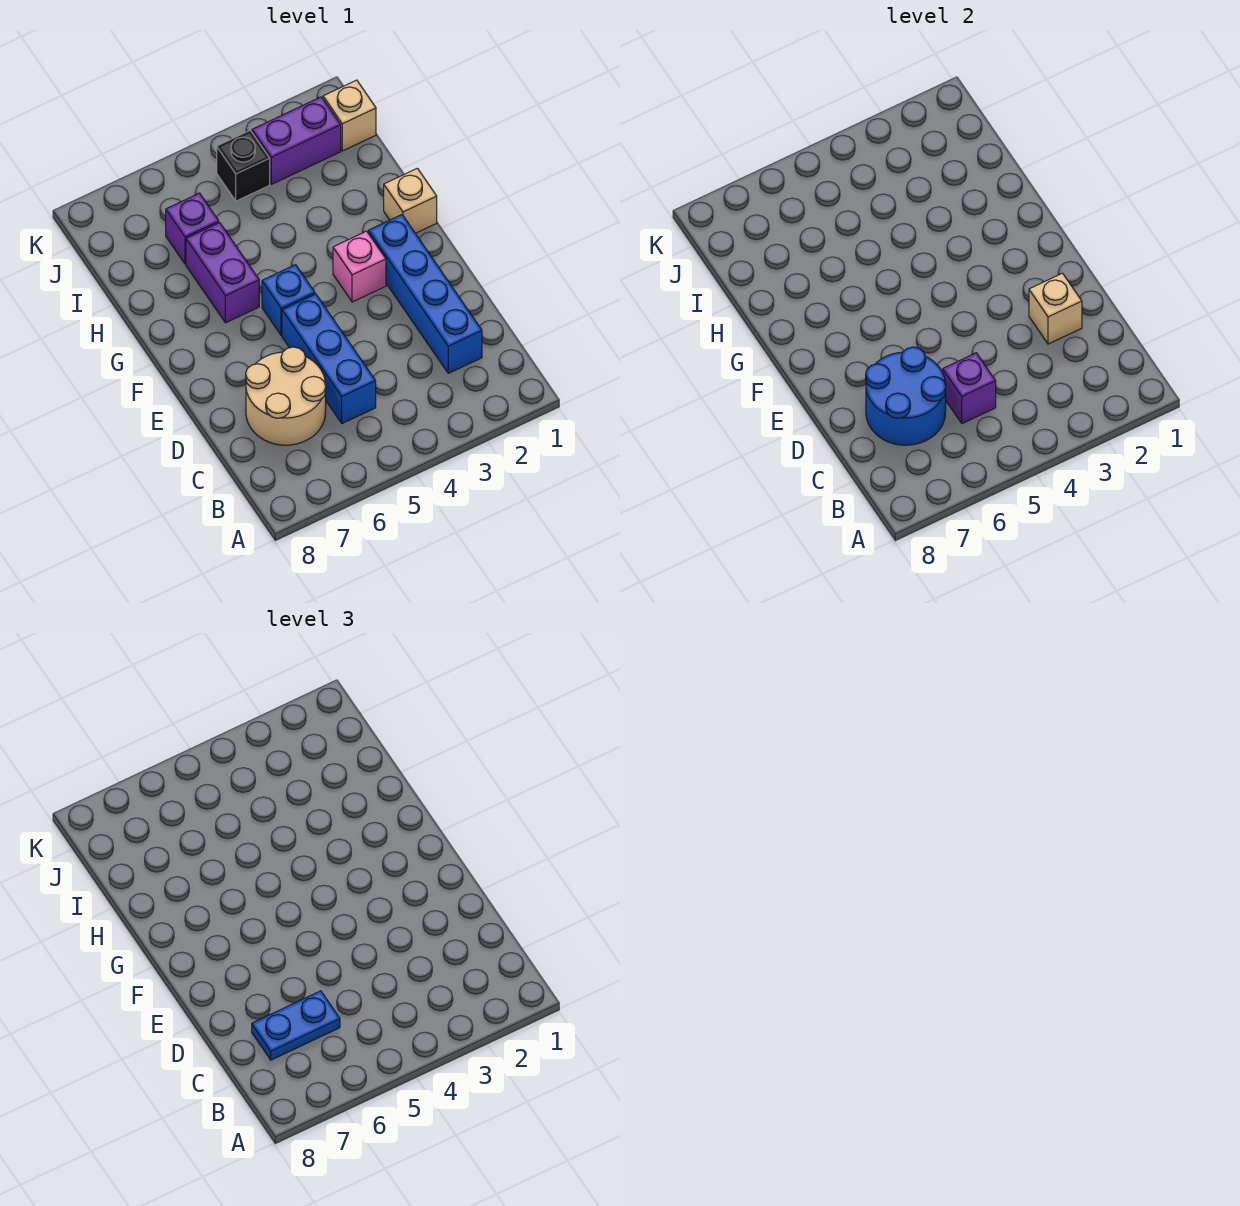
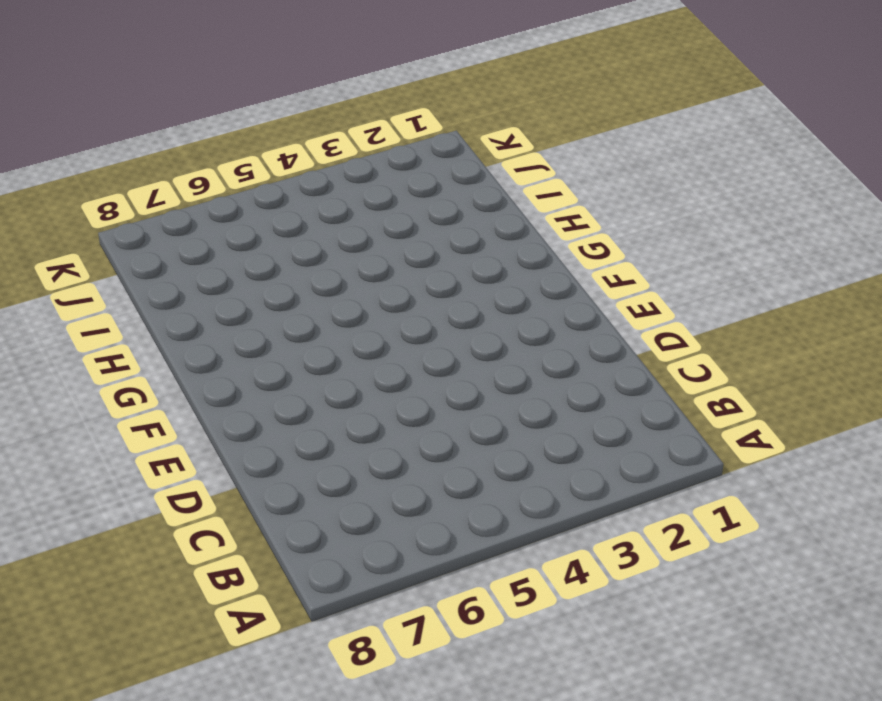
none -> blue brick C2:F2 level 1
none -> blue brick C5:E5 level 1
none -> tan round brick C6:D7 level 1

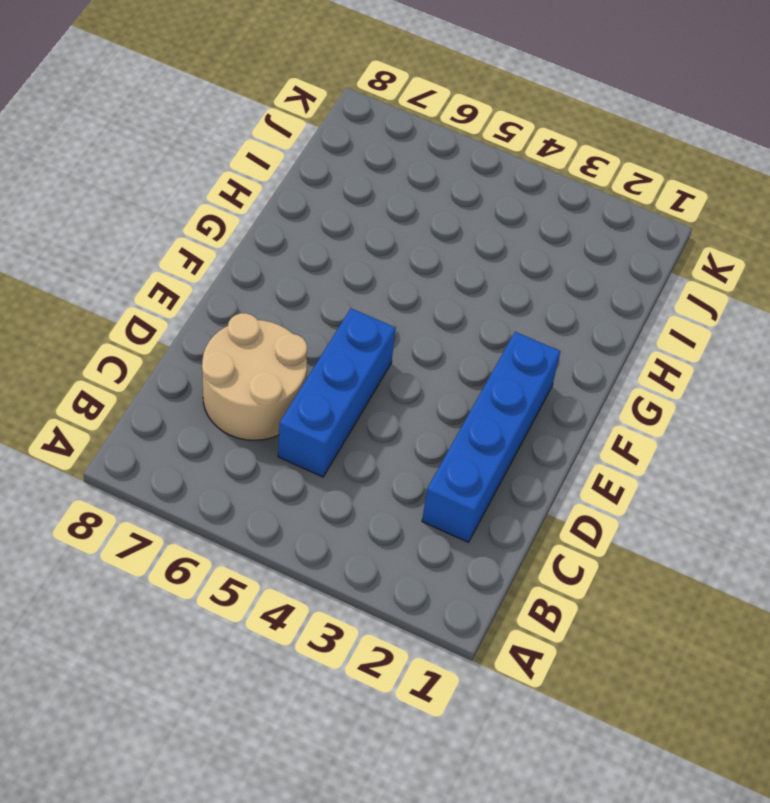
none -> pink brick F3 level 1
none -> blue brick F5 level 1
none -> tan brick G1 level 1

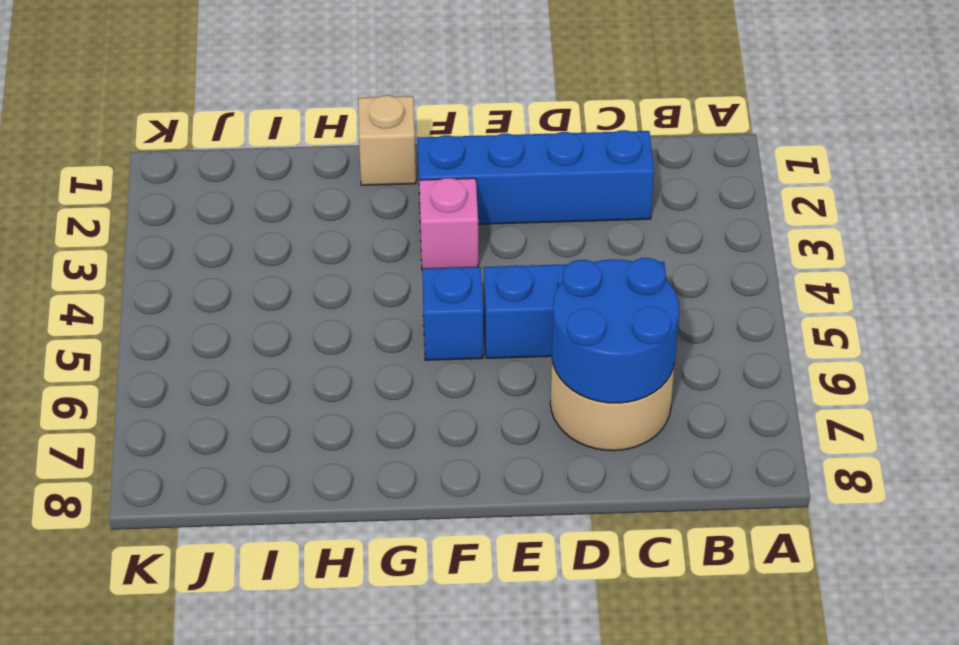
none -> purple brick G6:H6 level 1
none -> purple brick I6 level 1
none -> tan brick J1 level 1

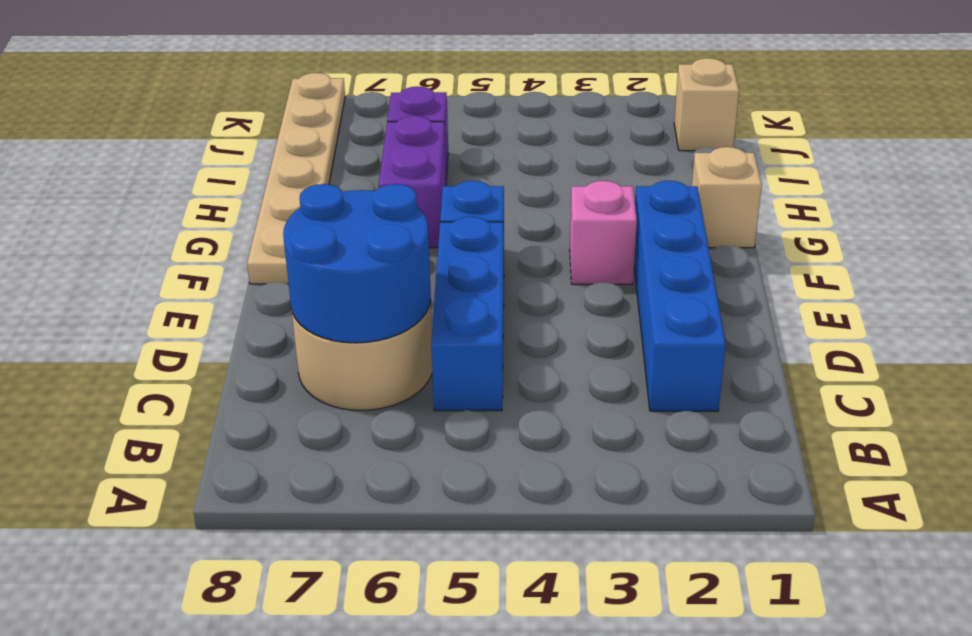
tan plate F8:K8 level 1 -> none
none -> purple brick J2:J3 level 1
none -> black brick J4 level 1
none -> purple brick C5 level 2

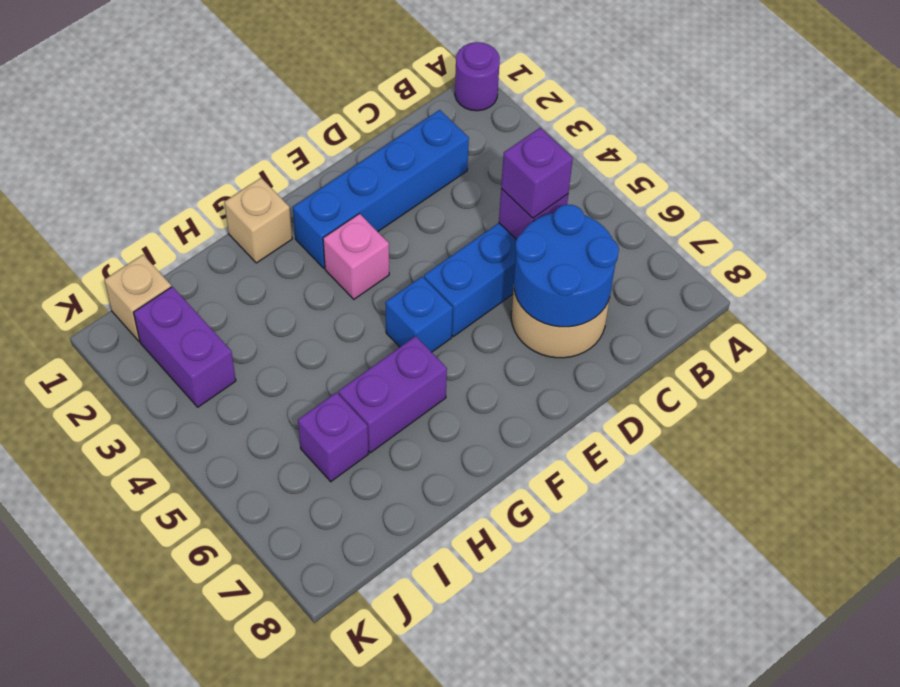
purple round brick A1 level 1 -> none
purple brick C5 level 3 -> none
none -> black brick J4 level 1
none -> tan brick D2 level 2
none -> blue plate C6:C7 level 3

